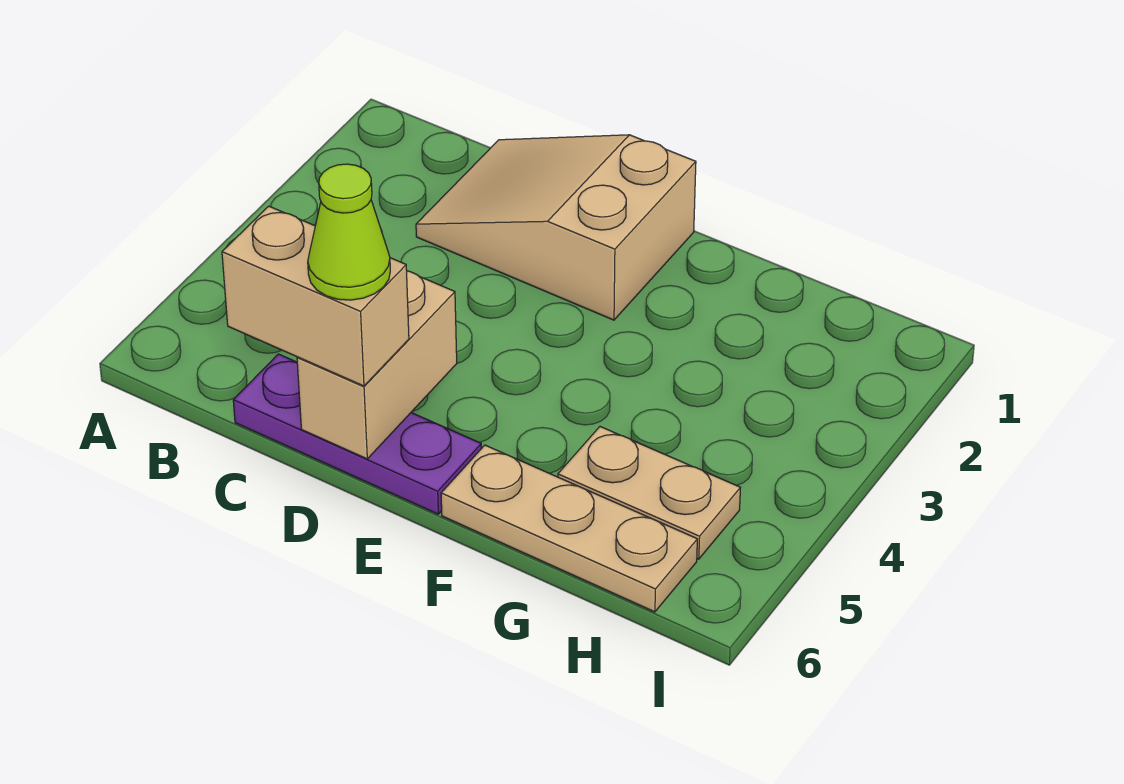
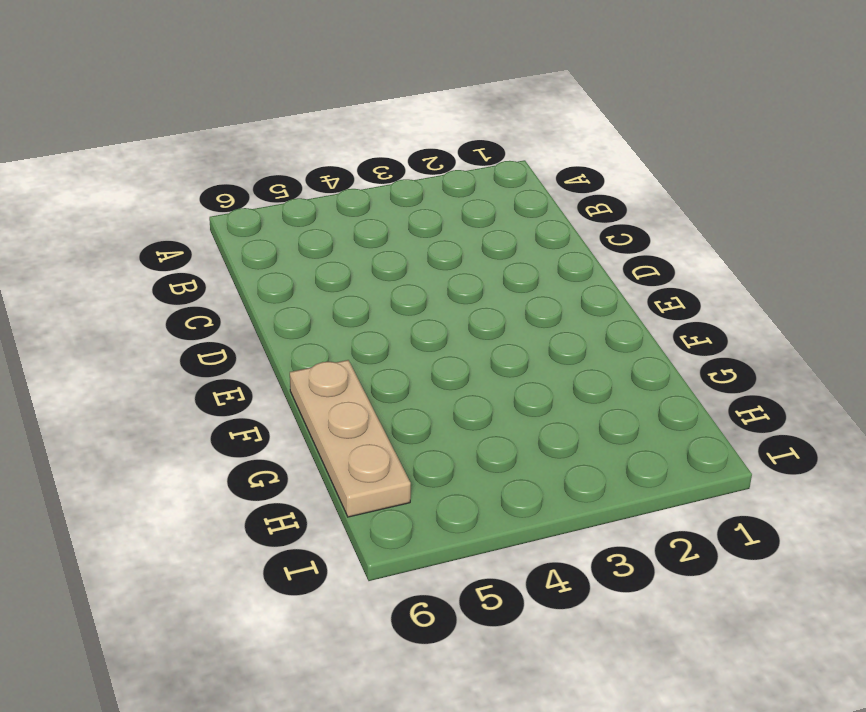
none -> tan slope C1:E2 level 1 top E
none -> purple plate C6:E6 level 1

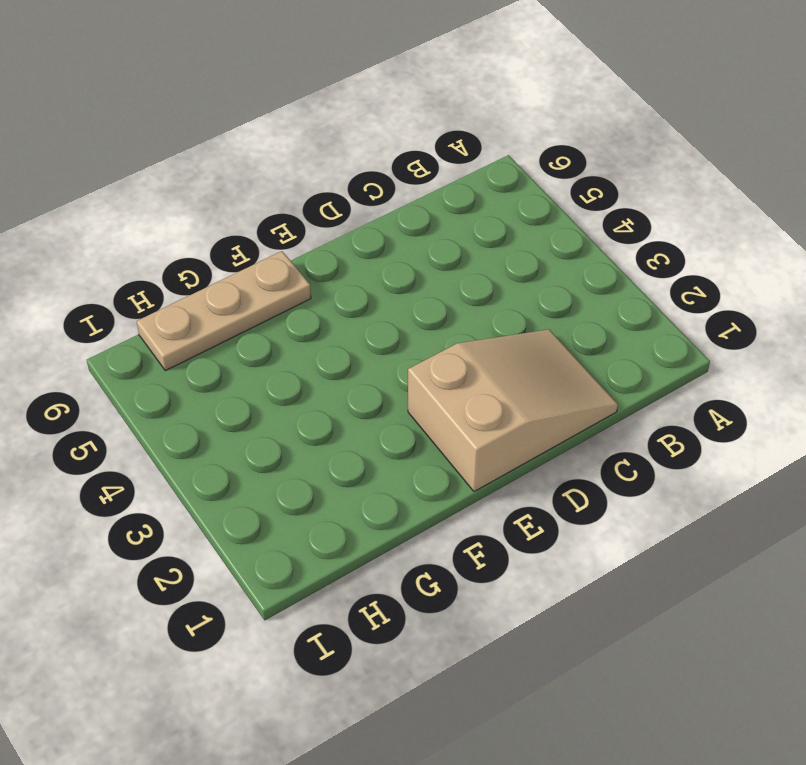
none -> purple plate C6:E6 level 1
none -> tan plate G5:H5 level 1

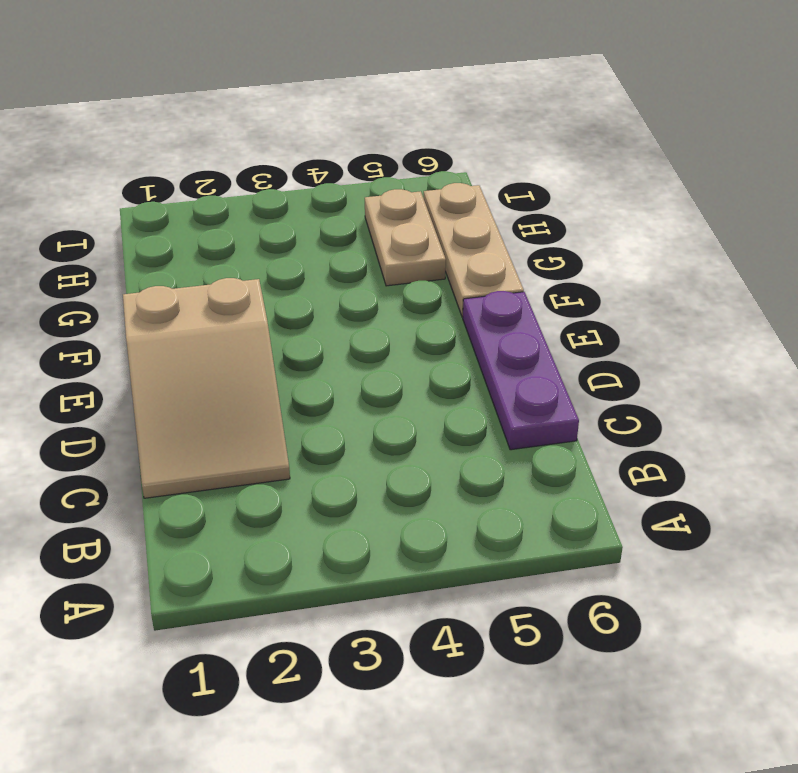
none -> tan brick D5:D6 level 2
none -> tan brick C6:D6 level 3

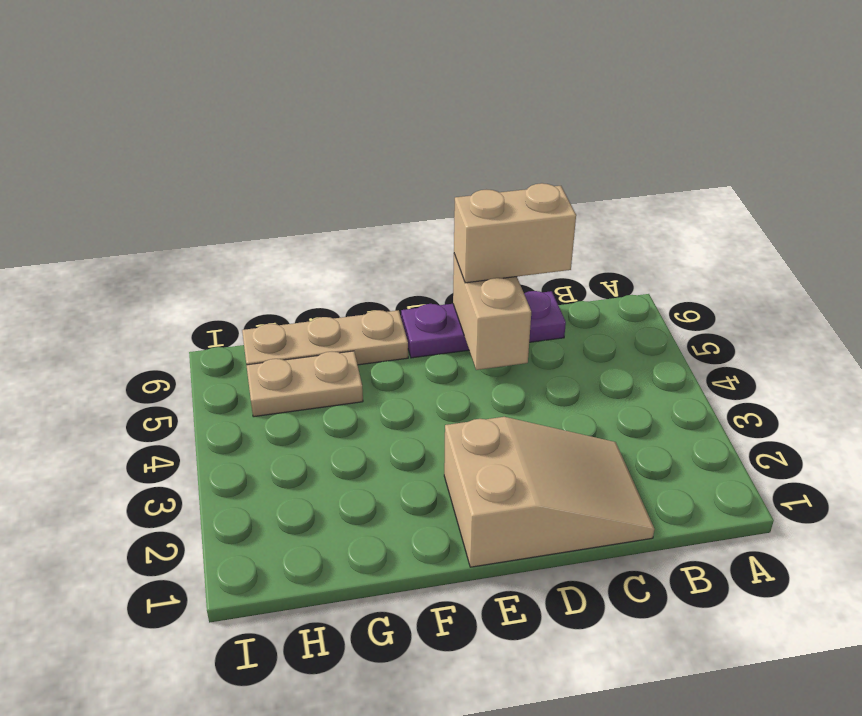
none -> lime cone D6 level 4

